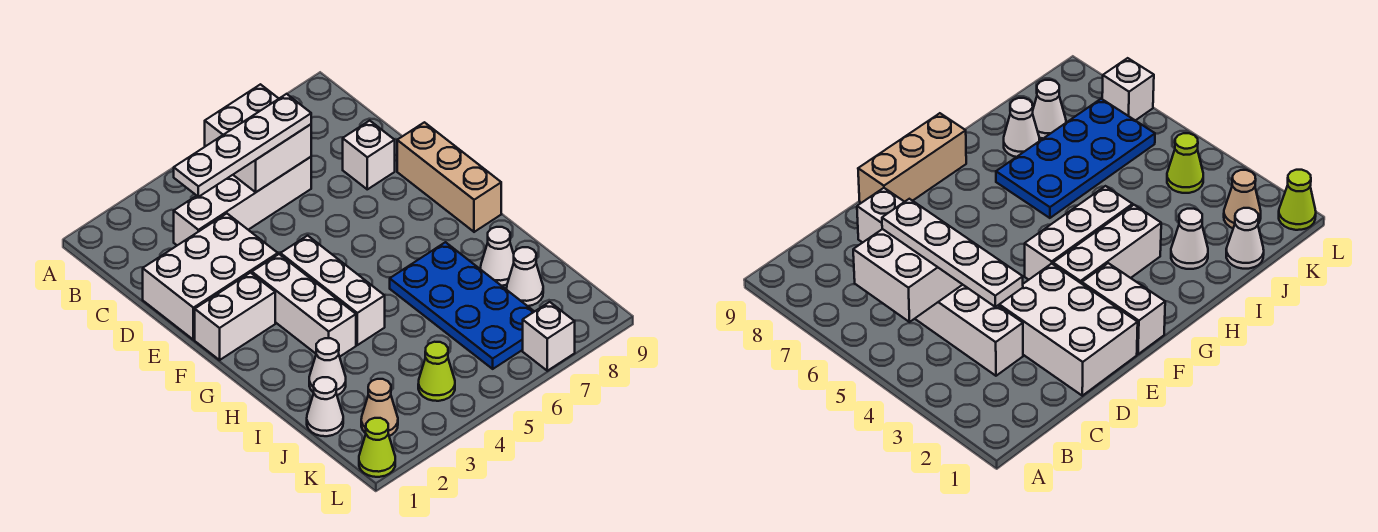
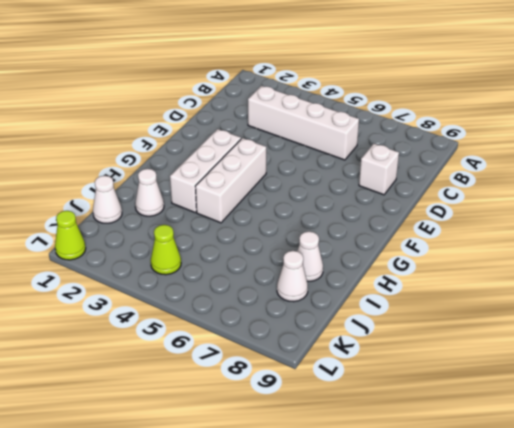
none -> white brick D1:E3 level 1
none -> tan brick E9:G9 level 1
none -> white brick F1:F2 level 1

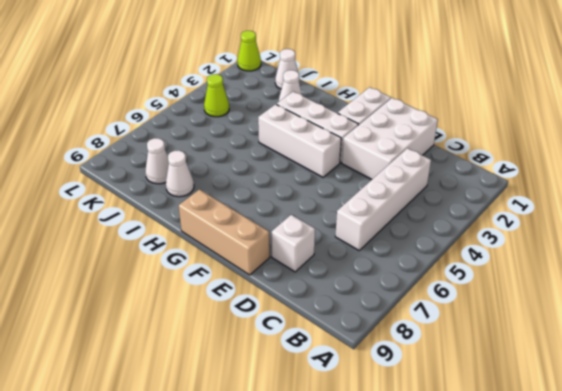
none -> blue plate H6:K7 level 1
none -> tan cone K2 level 1
none -> white brick L7 level 1

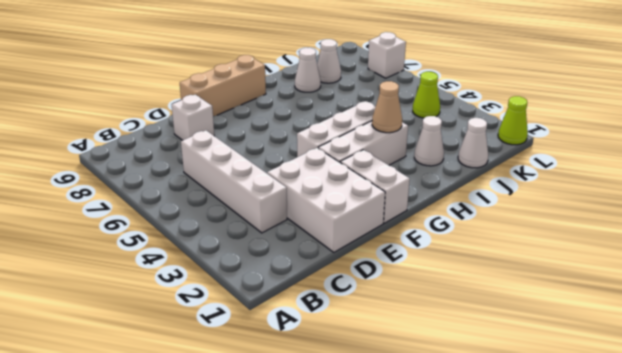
tan cone H3 level 2 -> tan cone K2 level 1
none -> blue plate H6:K7 level 1
none -> white brick B5:C6 level 2
none -> white plate C3:C6 level 3

